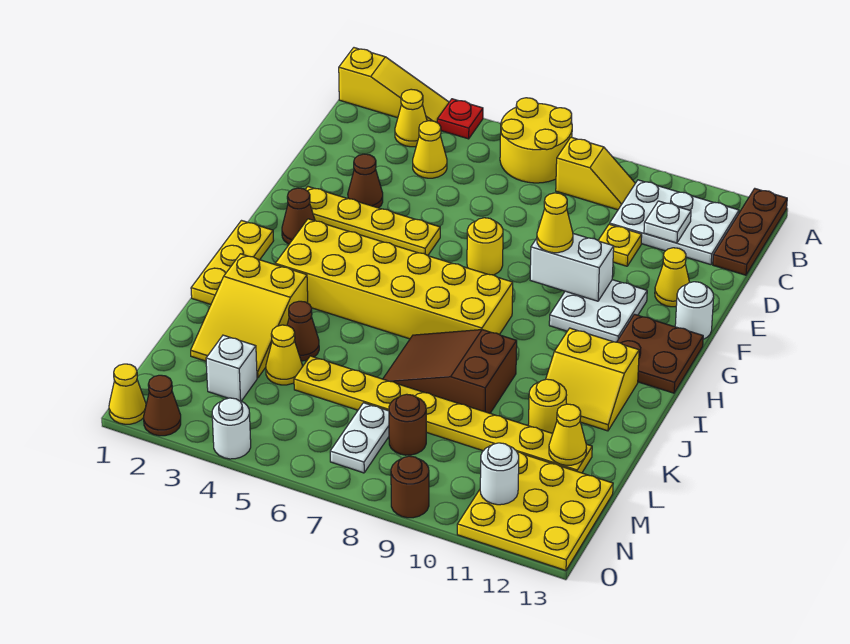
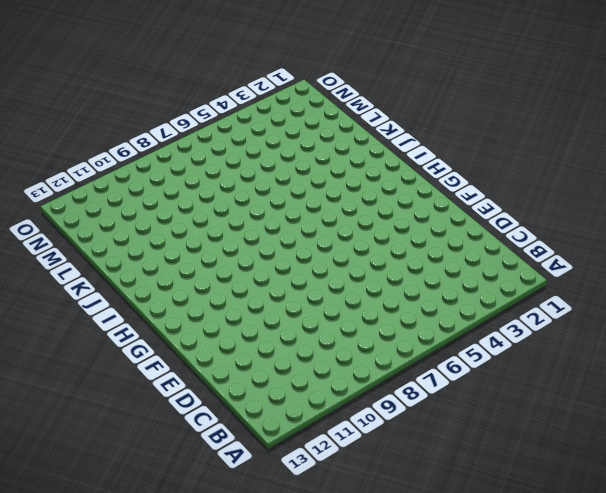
none -> yellow slope A1:A3 level 1 top 1
none -> red plate A4 level 1
none -> yellow round brick A6:B7 level 1
none -> brown plate A13:C13 level 1

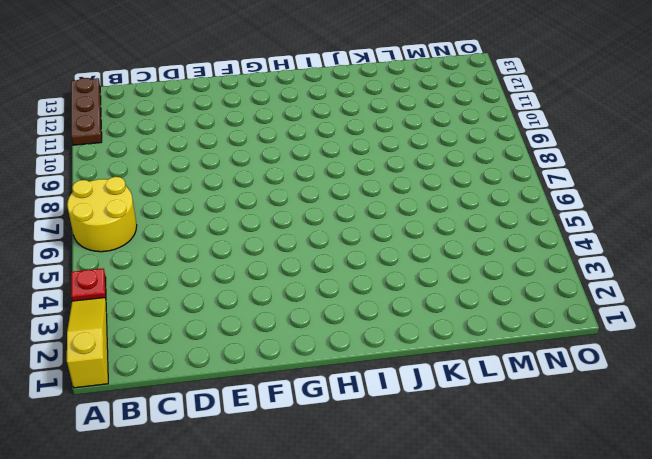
brown plate A11:A13 level 1 -> brown plate A13:C13 level 1
none -> yellow cone B3 level 1
none -> yellow slope B8:B9 level 1 top 8
none -> white plate B10:C12 level 1
none -> yellow cone C4 level 1

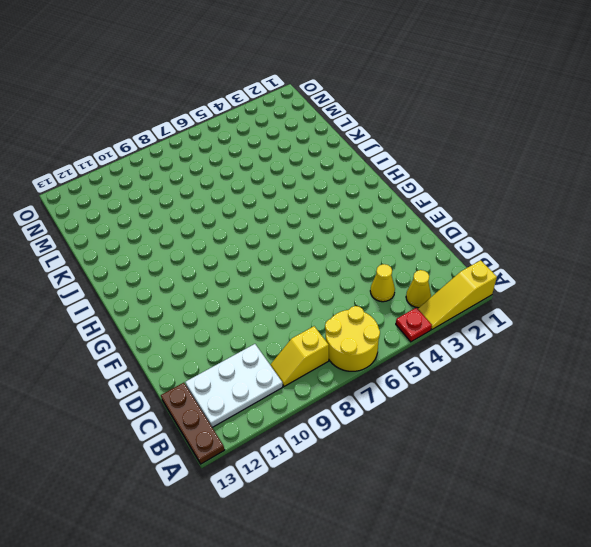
none -> yellow plate D10 level 1
none -> brown cone E3 level 1
none -> yellow cone E12 level 1
none -> yellow plate F2:F5 level 1

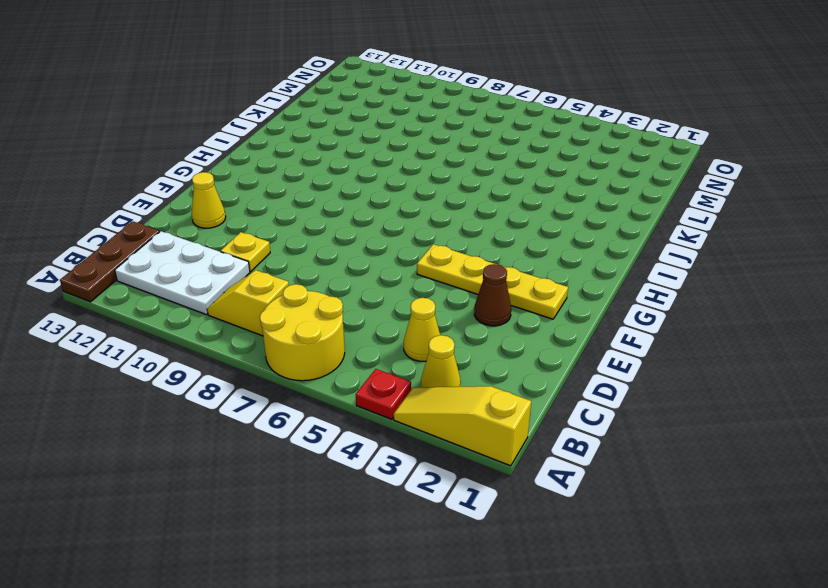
none -> yellow round brick F7 level 1
none -> white plate F10:G11 level 1
none -> white round brick F13 level 1
none -> brown cone G2 level 1

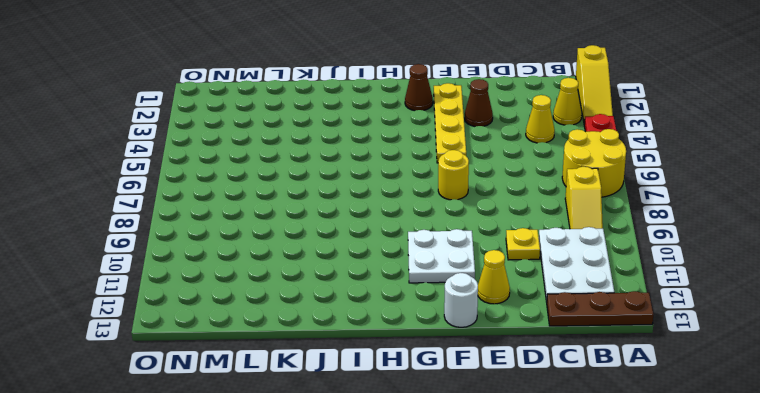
none -> brown plate G12:H13 level 1
none -> yellow plate H1:J1 level 1
none -> yellow brick H3:I8 level 1
none -> yellow slope I11:J12 level 1 top I

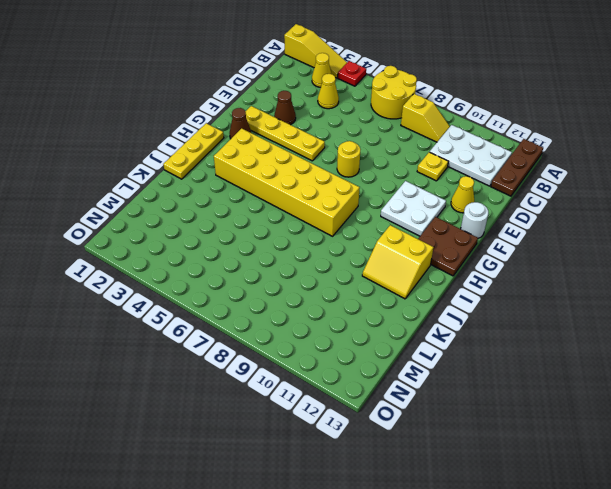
none -> yellow slope J2:L3 level 1 top J
none -> brown slope J7:K9 level 1 top 9
none -> brown cone K4 level 1
none -> yellow round brick K11 level 1

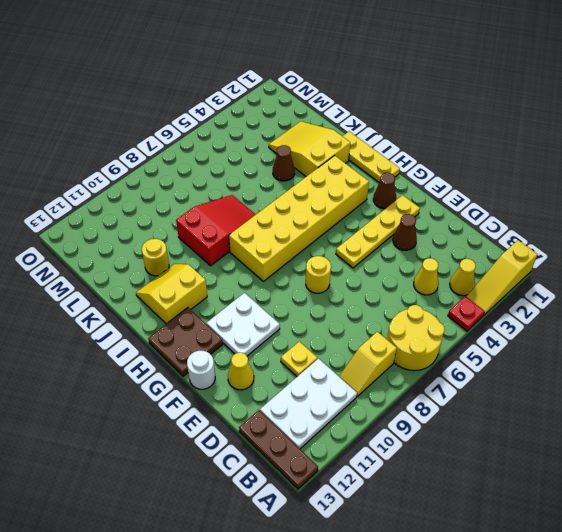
red slope J7:K9 level 1 top 9 -> brown slope J7:K9 level 1 top 9
none -> yellow cone L4 level 1
none -> yellow plate L5:L12 level 1
none -> white brick M3 level 1
none -> white plate M7:N7 level 1

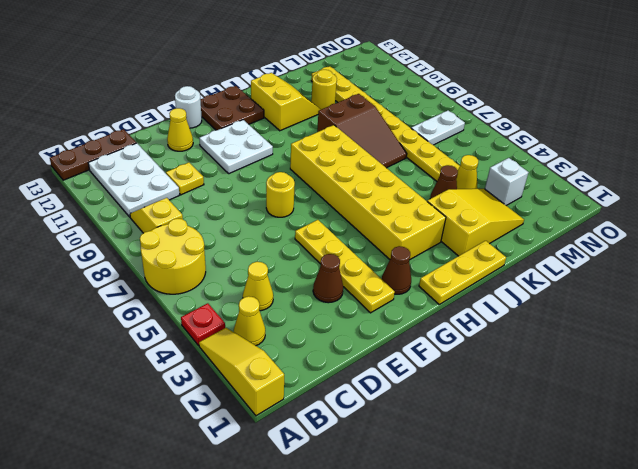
none -> brown round brick M8 level 1
none -> yellow plate M11:O13 level 1
none -> yellow cone O1 level 1
none -> brown cone O2 level 1

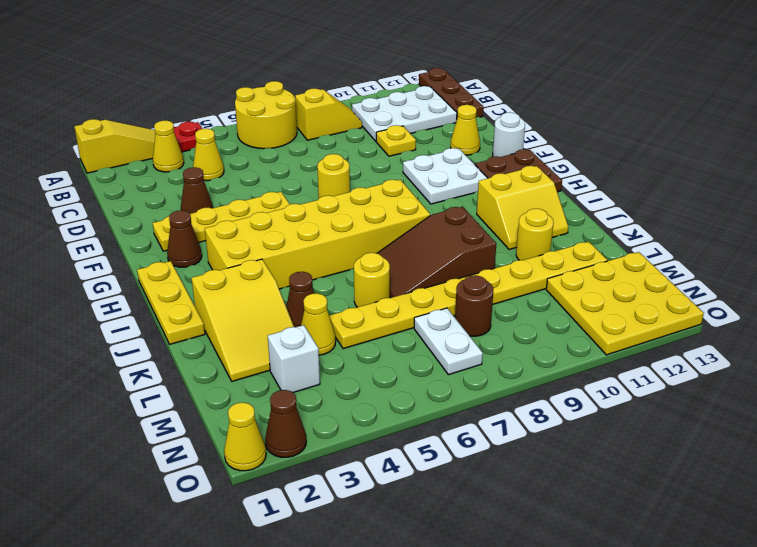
yellow round brick K6 level 1 -> none
none -> white round brick O4 level 1
none -> brown round brick O9 level 1
none -> white plate C11 level 2
none -> white brick F9:F10 level 2

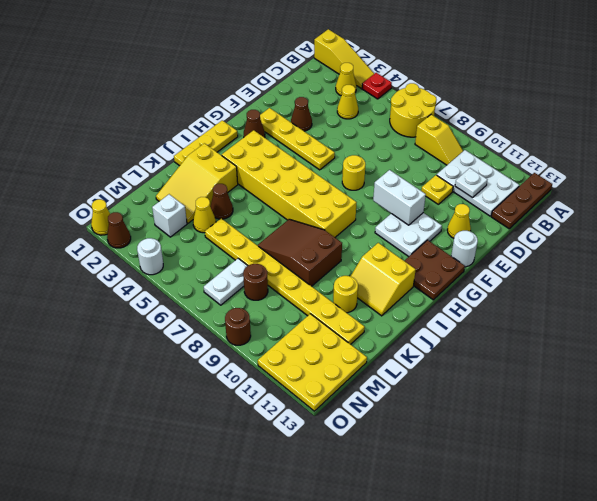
none -> yellow cone L12 level 2
none -> white round brick N11 level 2
none -> yellow cone F9 level 3

